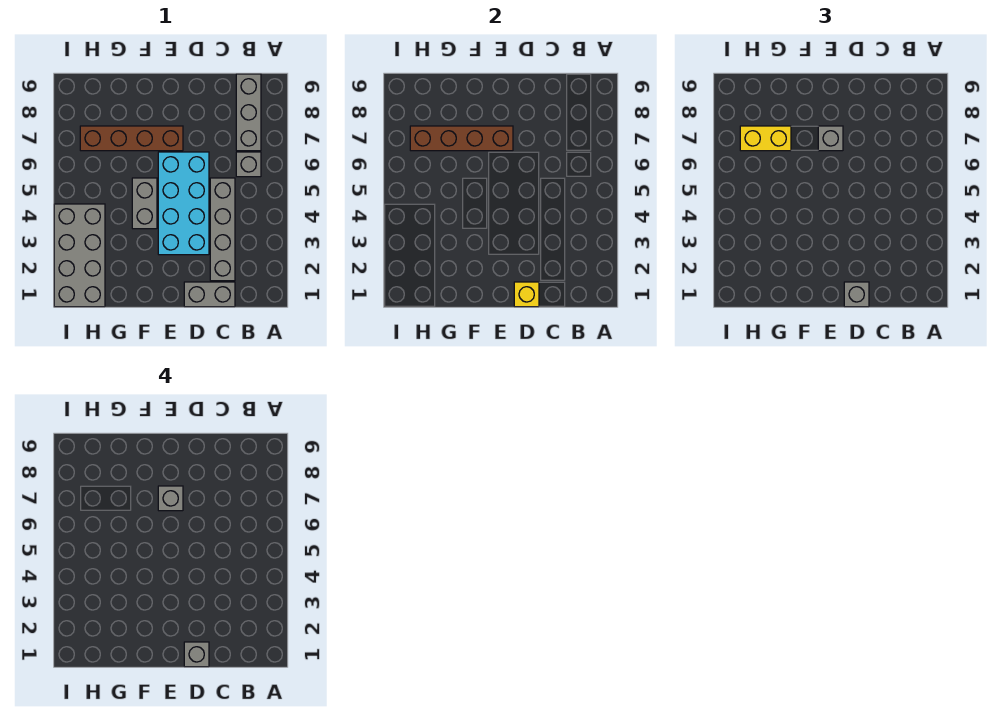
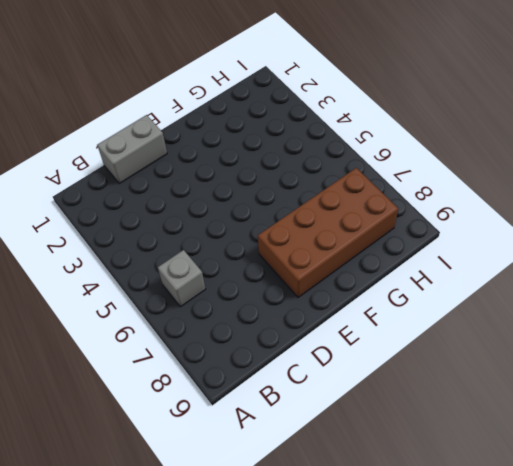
brown brick E7:H8 level 1 -> brown brick E7:H7 level 1
none -> grey brick B7:B9 level 1
none -> grey brick C2:C5 level 1
none -> cyan brick D3:E6 level 1

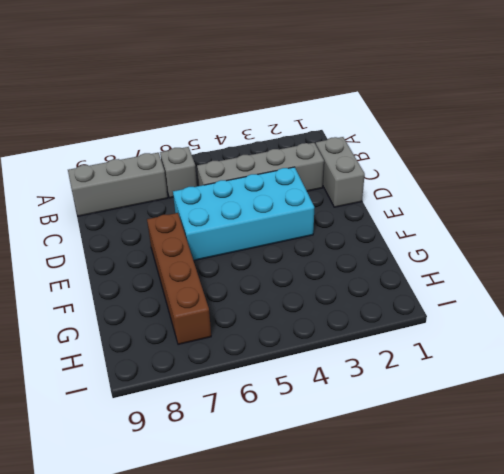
none -> grey brick F4:F5 level 1
none -> grey brick H1:I4 level 1
none -> yellow brick D1 level 2

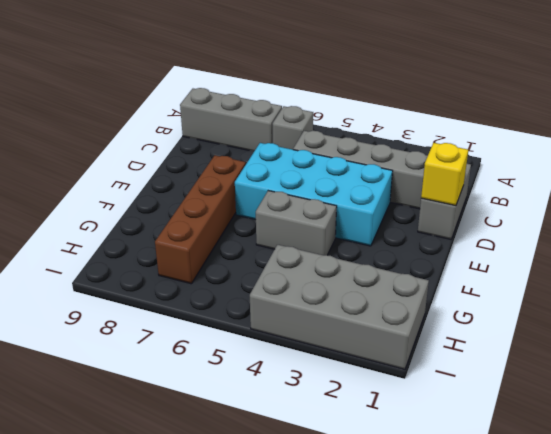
none -> brown brick E7:H7 level 2
none -> grey brick D1 level 3
none -> grey brick E7 level 3

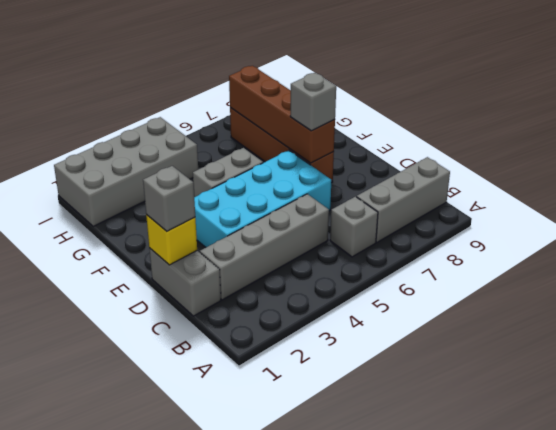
none -> yellow brick G7:H7 level 3
none -> grey brick D1 level 4
none -> grey brick E7 level 4

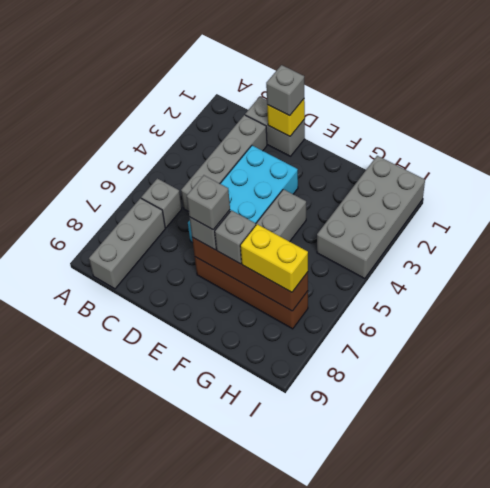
grey brick F7 level 3 -> grey brick D1 level 4

